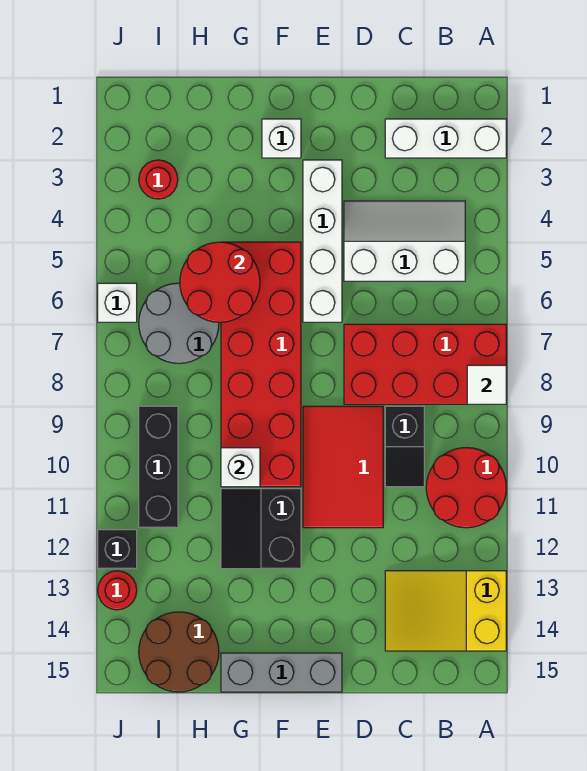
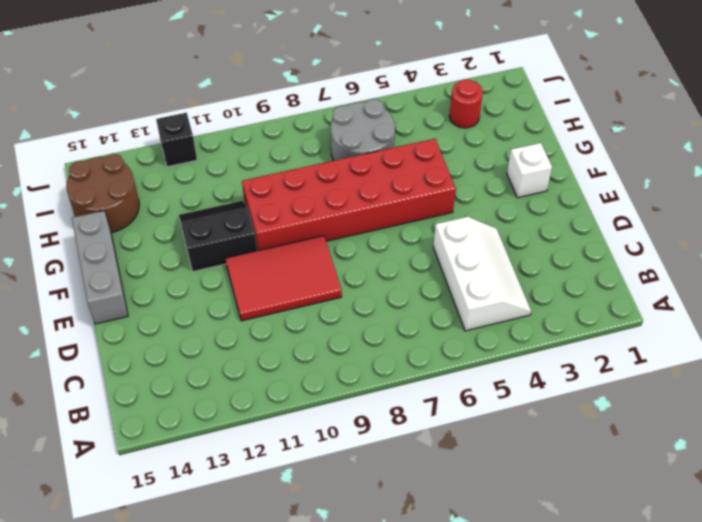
none -> white brick A2:C2 level 1
none -> red brick A7:D8 level 1
none -> red round brick A10:B11 level 1

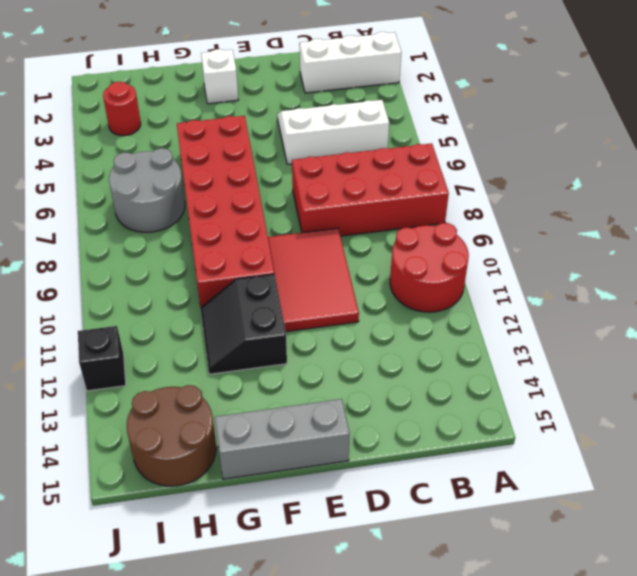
none -> yellow slope A13:C14 level 1 top A
none -> black slope C9:C10 level 1 top 9
none -> white brick E3:E6 level 1

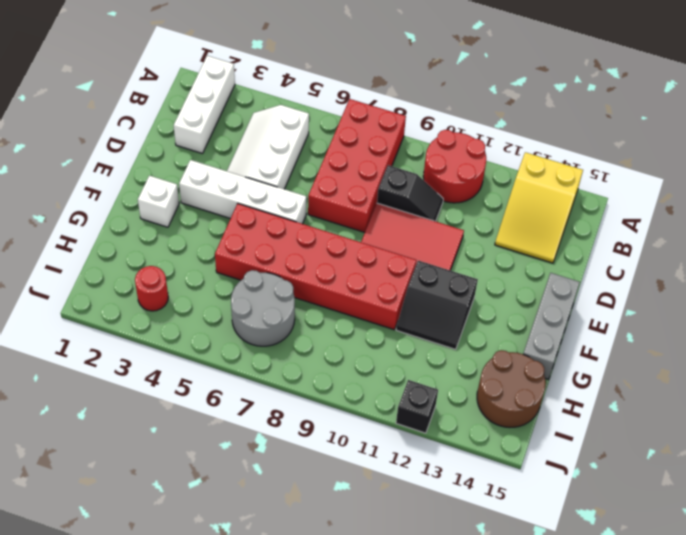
none -> black brick I9:I11 level 1
none -> white brick J6 level 1
none -> red round brick J13 level 1

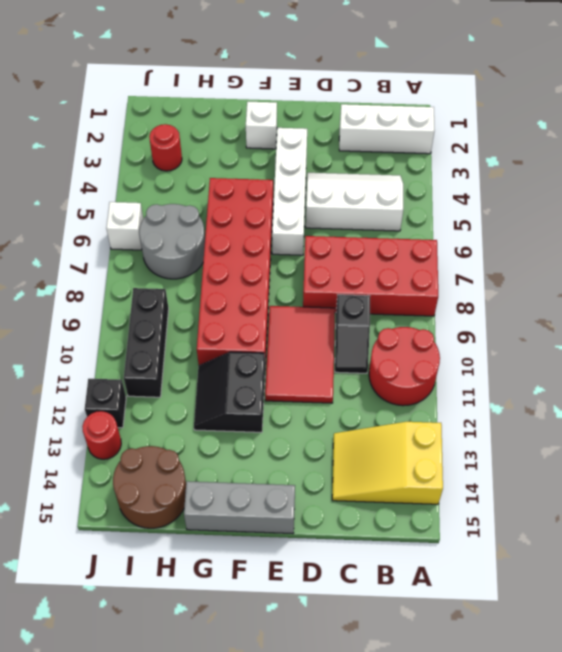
none -> white tile A8 level 2
none -> red round brick G5:H6 level 2
none -> white brick G10 level 2

